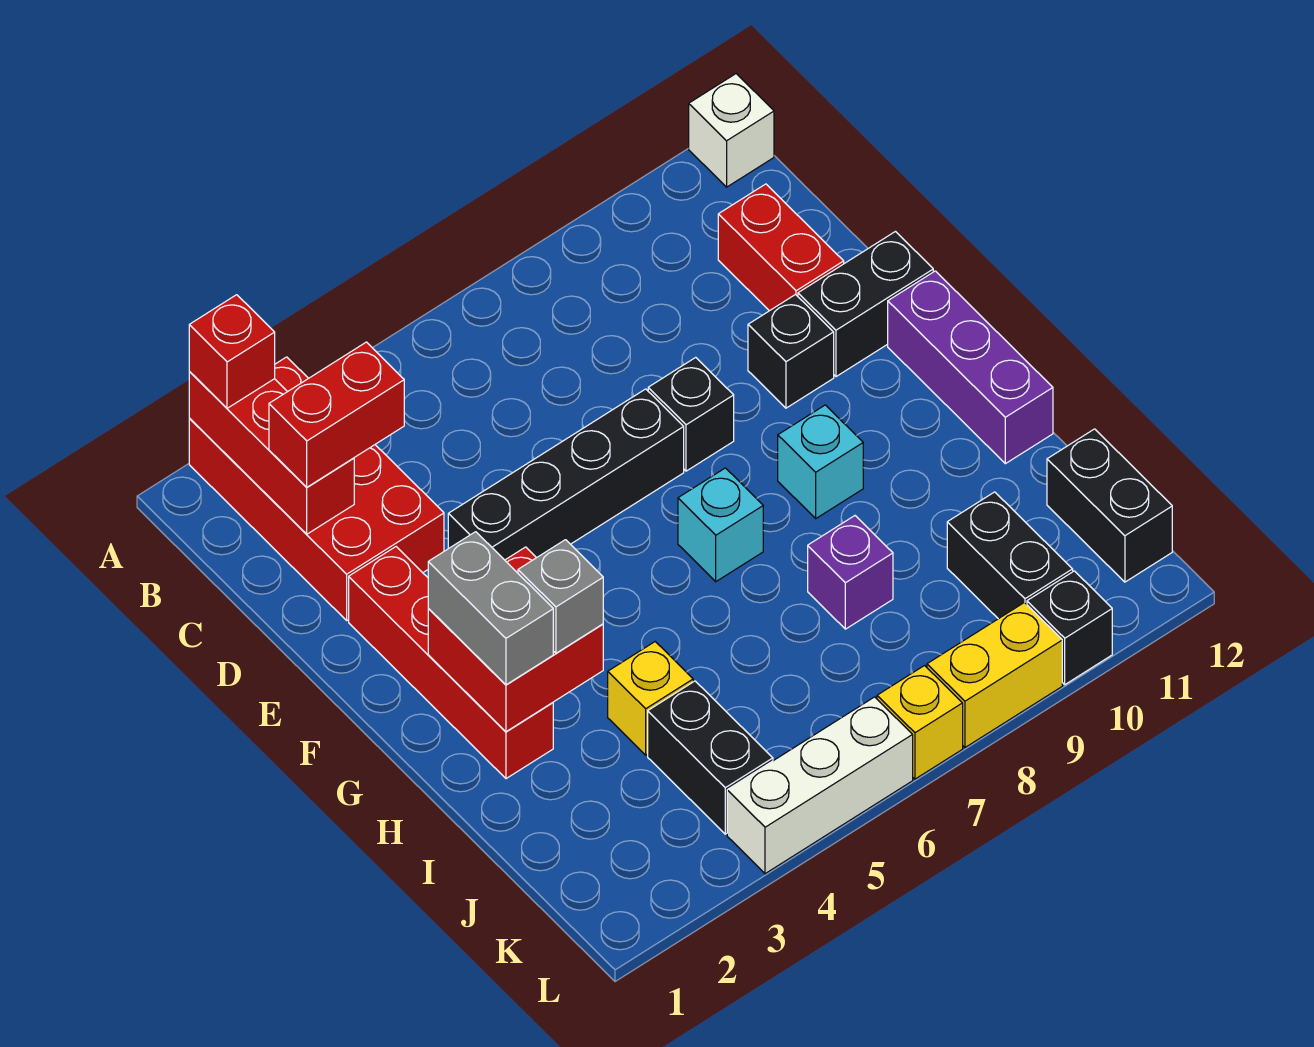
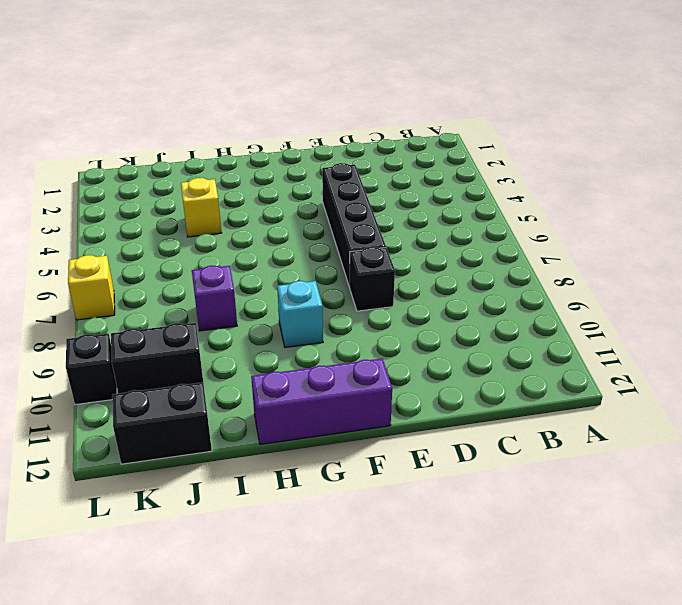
none -> red brick A2:D3 level 1
none -> white brick A12 level 1
none -> red brick C11:D11 level 1

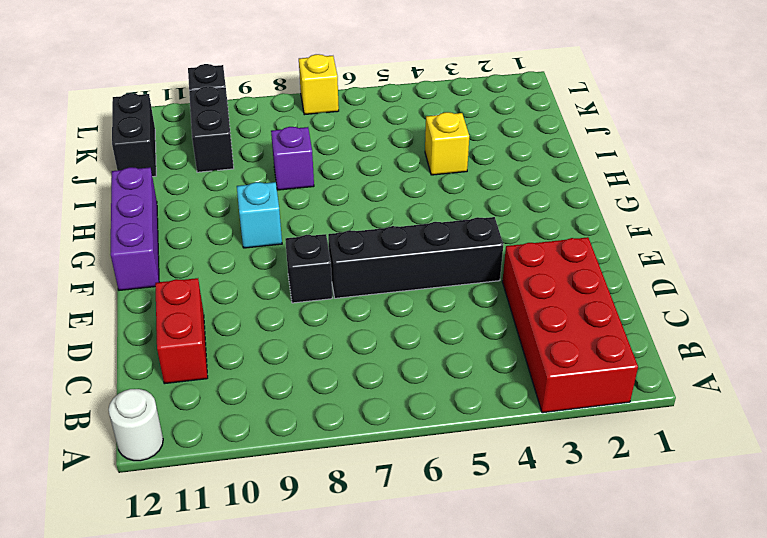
white round brick A12 level 1 -> white brick A12 level 1
none -> red brick E2:H2 level 1
none -> black brick E10 level 1
none -> black brick E11:E12 level 1

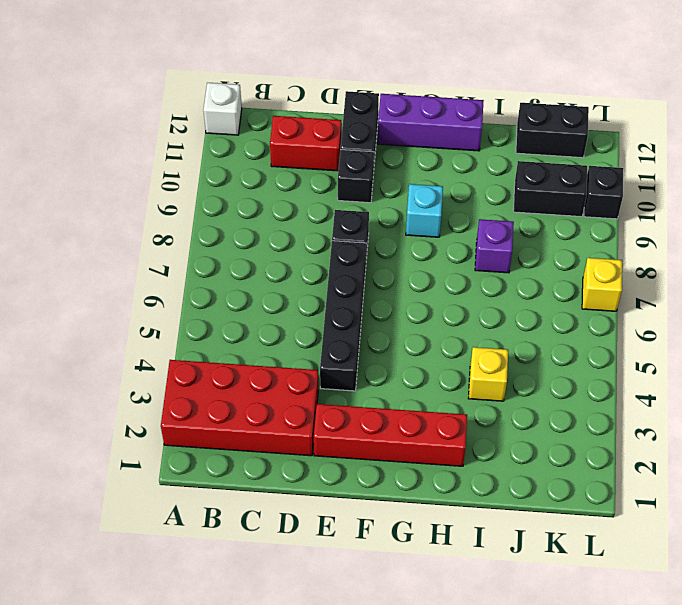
none -> cyan brick G7 level 1
none -> black brick J4:K4 level 1
none -> white brick L4:L6 level 1

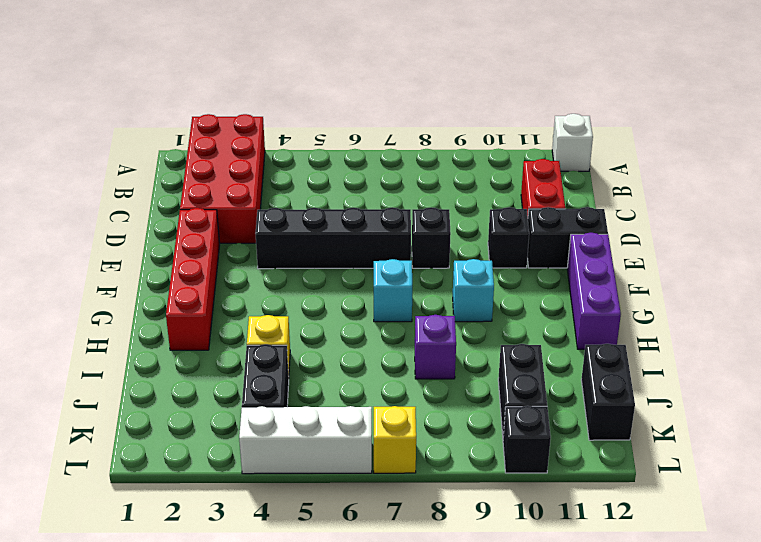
none -> yellow brick L8:L9 level 1
none -> red brick A2:C2 level 2
none -> red brick G2:H3 level 2

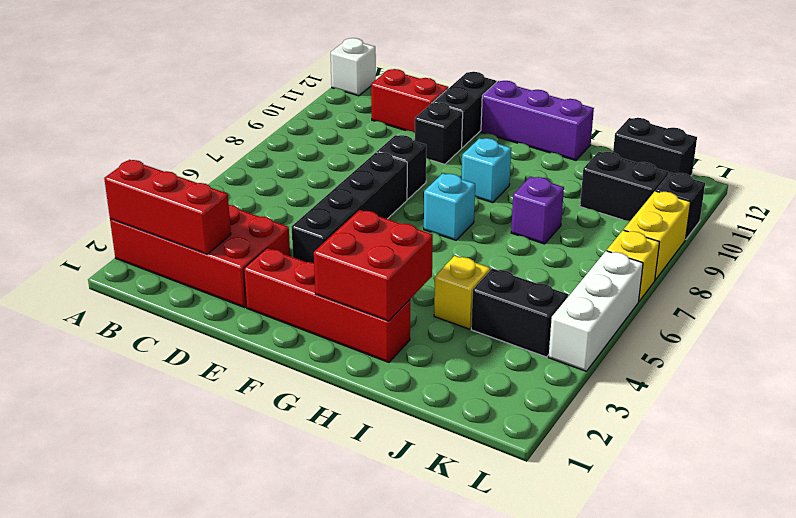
none -> red brick A2 level 3
none -> red brick C2:C3 level 3
none -> grey brick G2:H2 level 3

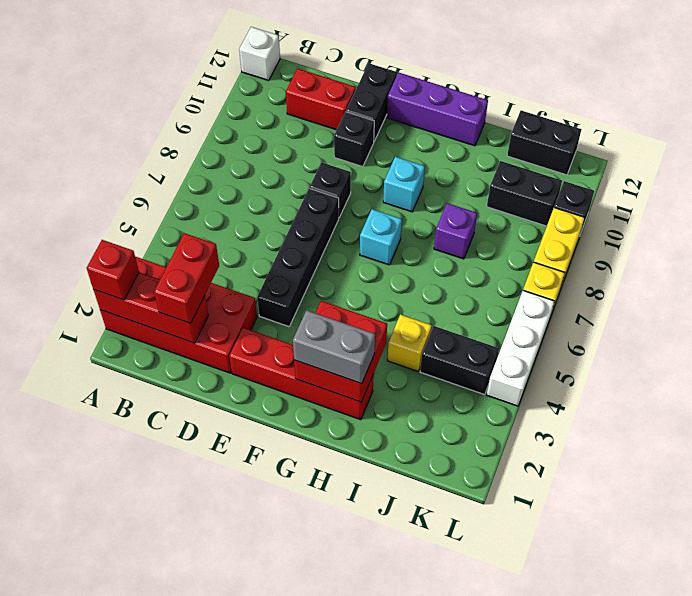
none -> grey brick H3 level 3

